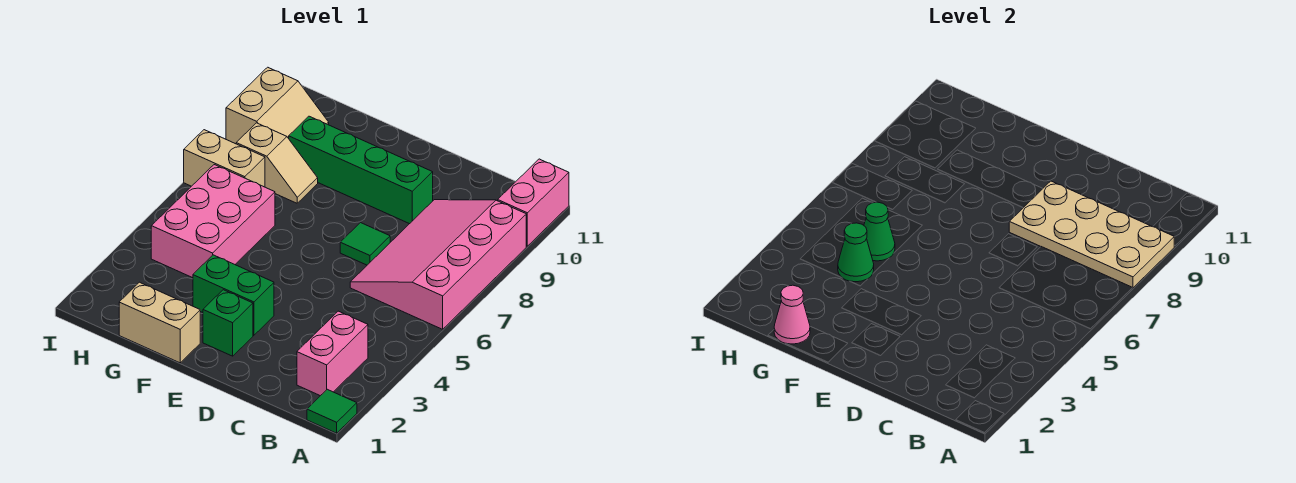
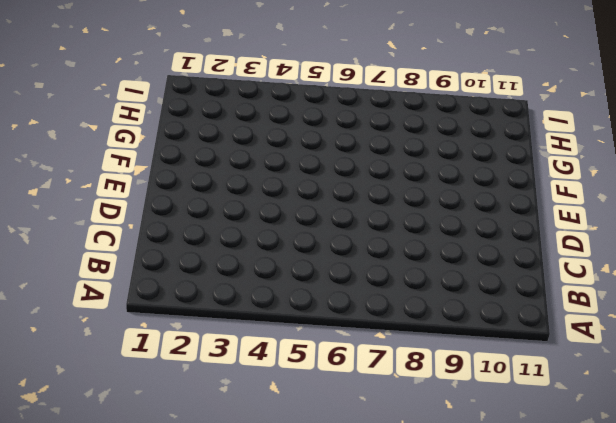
none -> green tile A1 level 1
none -> pink slope A6:C9 level 1 top A
none -> pink brick A10:A11 level 1

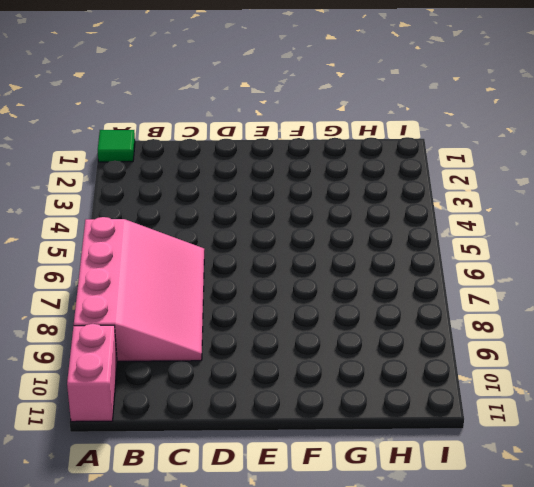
none -> pink brick B2:B3 level 1
none -> green tile D7 level 1
none -> green brick D9:G9 level 1

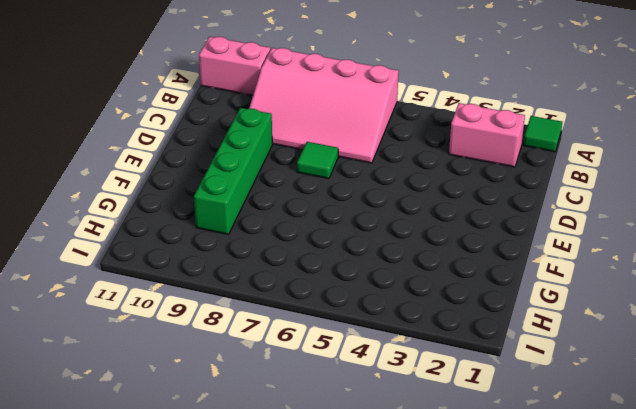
none -> green brick E2 level 1
none -> green brick E3:F3 level 1
none -> tan brick F1:G1 level 1

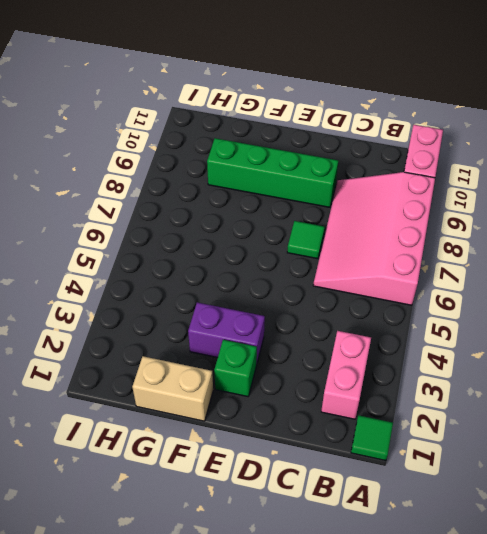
purple brick E3:F3 level 1 -> green brick E3:F3 level 1
none -> pink brick G4:H6 level 1
none -> tan slope G8:H8 level 1 top H
none -> tan brick H7:I7 level 1

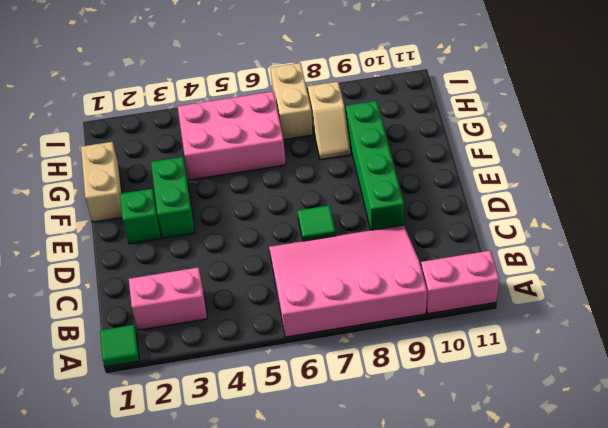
none -> tan slope H9:I10 level 1 top I
none -> tan plate A8:D9 level 2
none -> pink cone G1 level 2

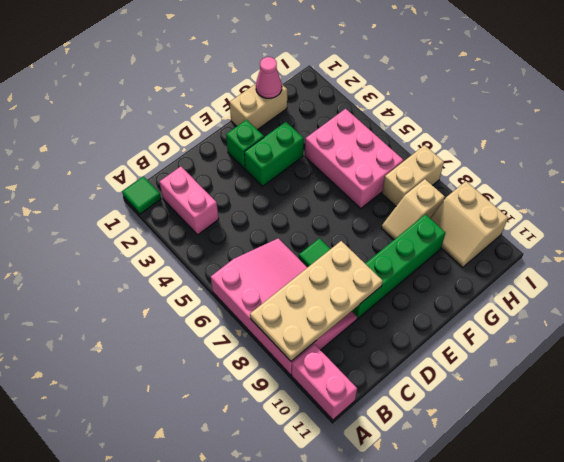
none -> green cone G4 level 2
none -> green cone G5 level 2

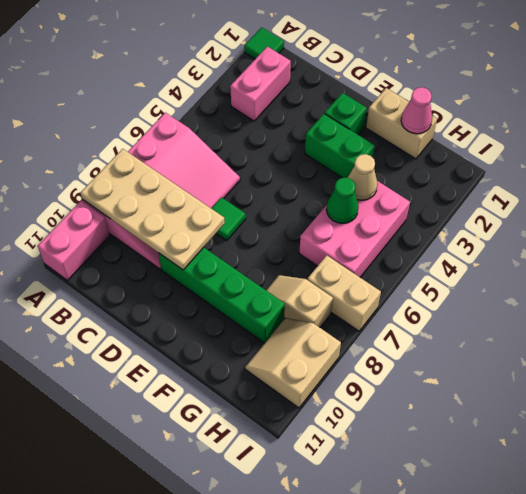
tan cone G4 level 2 -> green cone G4 level 2

